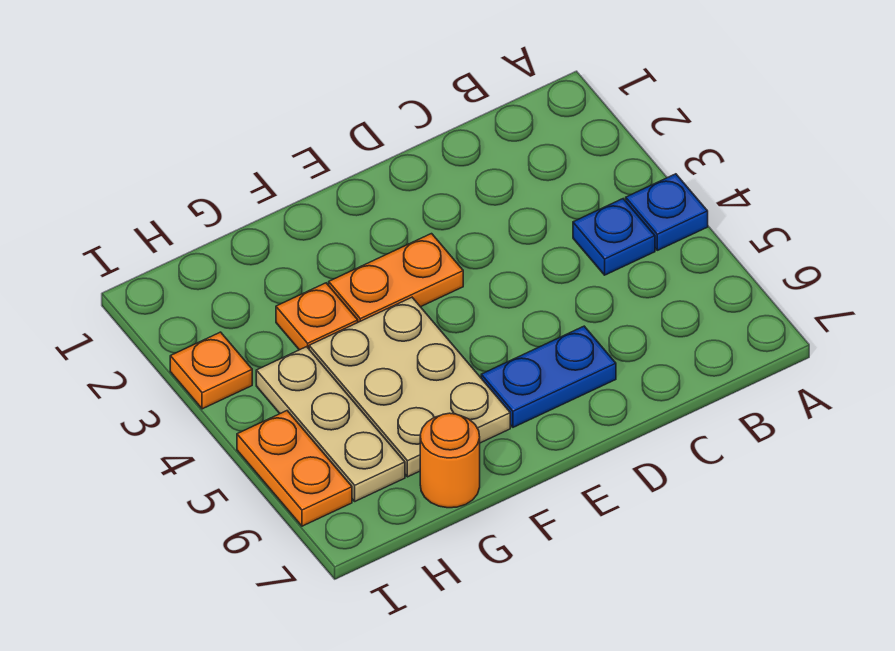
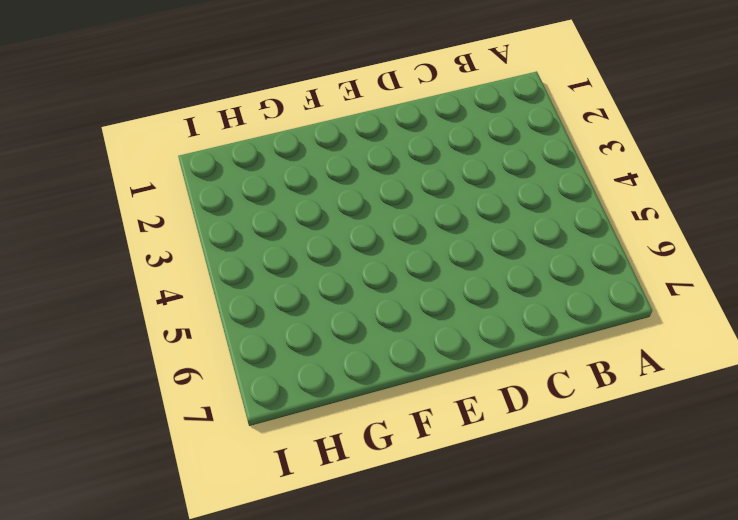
none -> blue plate A4 level 1
none -> blue plate B4 level 1

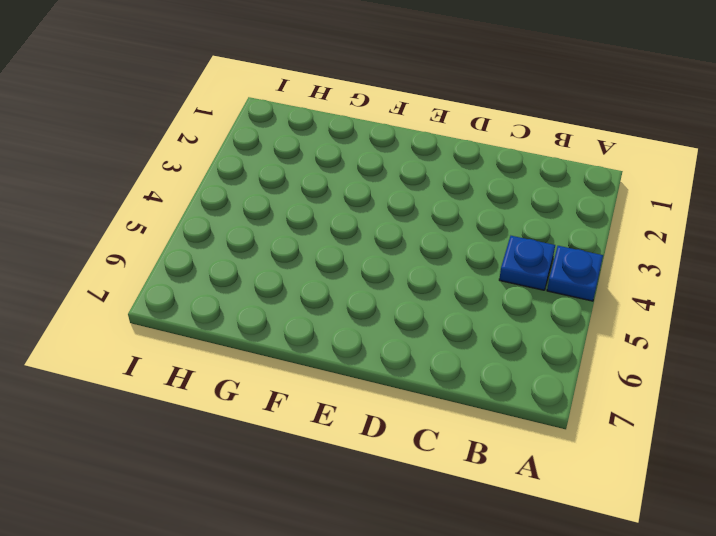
none -> blue plate D6:E6 level 1
none -> orange plate E3:F3 level 1

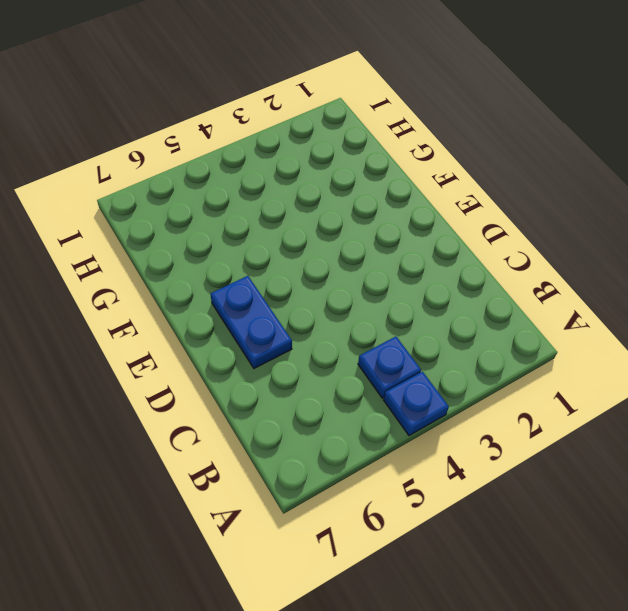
none -> orange plate E3:F3 level 1
none -> tan plate F4:G6 level 1

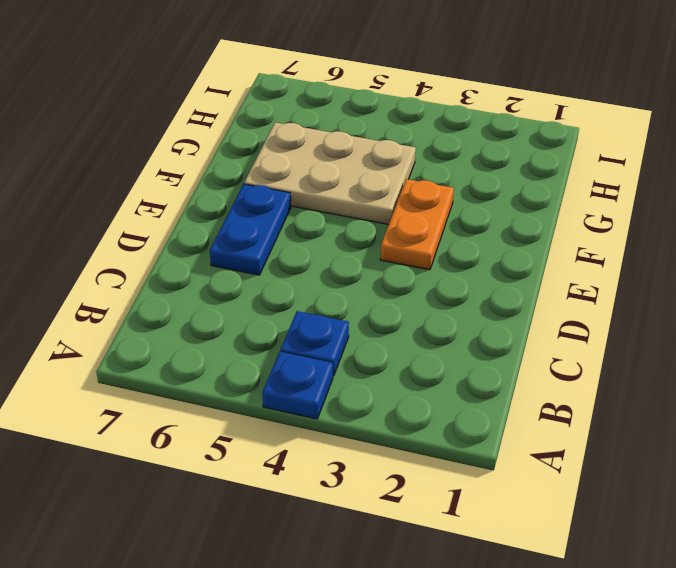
none -> orange plate G3 level 1
none -> orange round brick G7 level 1

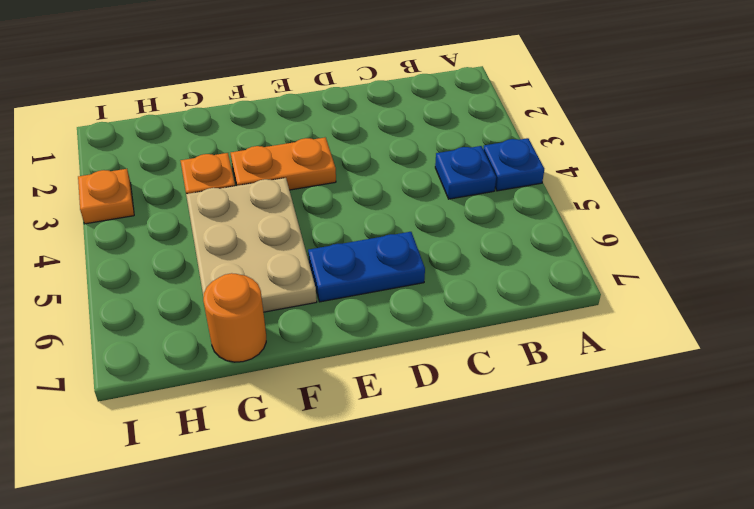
none -> tan plate H4:H6 level 1
none -> orange plate I5:I6 level 1

